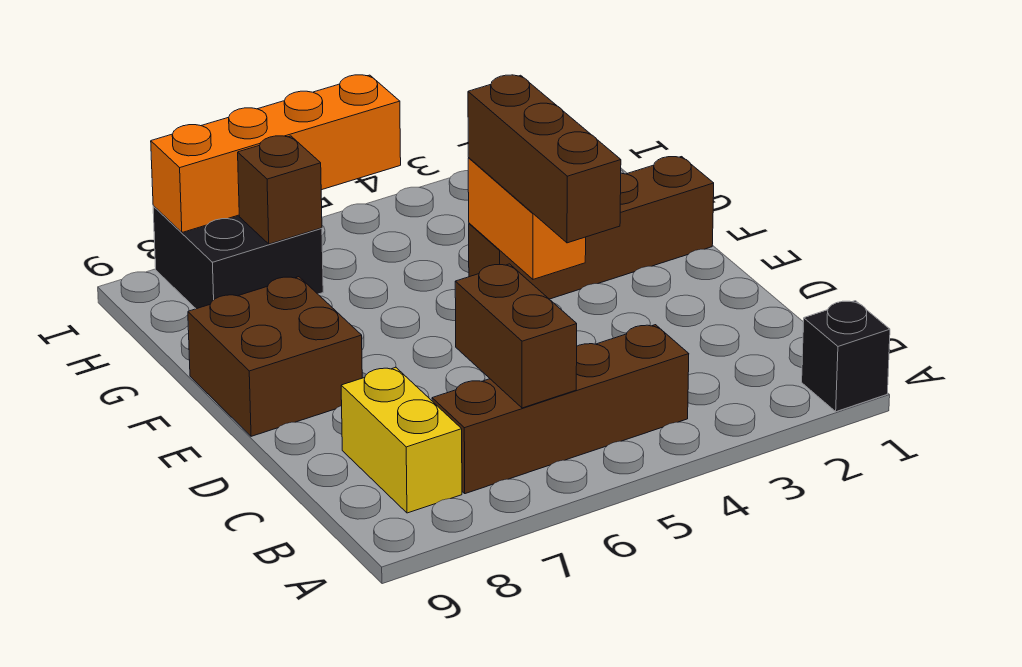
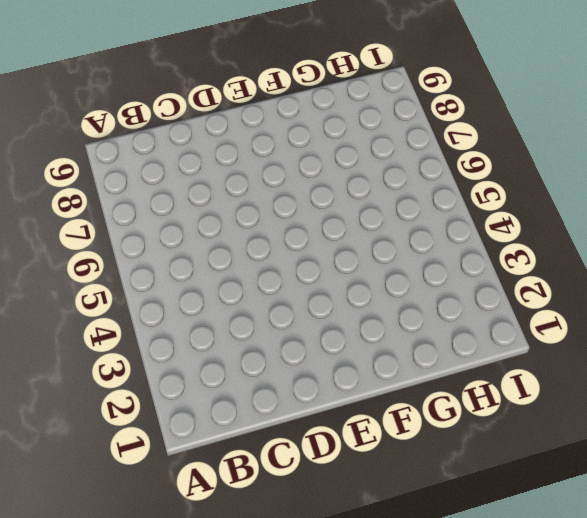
none -> black brick A1 level 1
none -> brown brick B4:B7 level 1

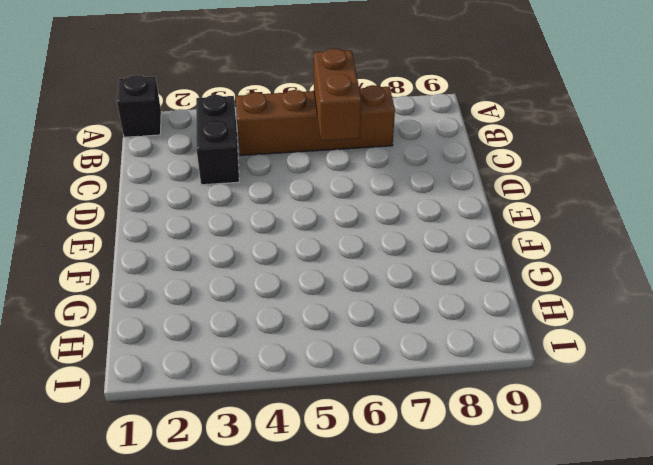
black brick B3:C3 level 1 -> none
none -> yellow brick B8:C8 level 1
none -> brown brick E8:F9 level 1

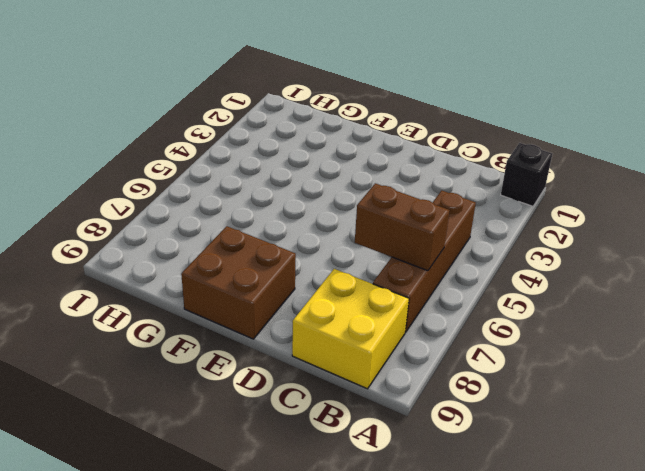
yellow brick B8:C9 level 1 -> yellow brick B8:C8 level 1
none -> brown brick F1:F4 level 1
none -> black brick H7:I8 level 1

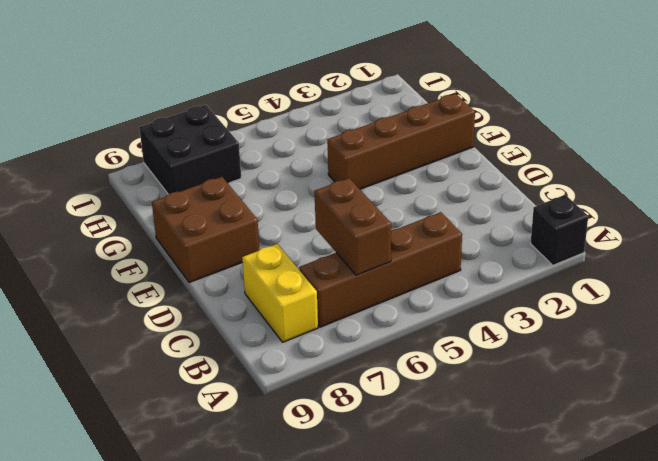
none -> orange brick E4:F4 level 2
none -> brown brick H7 level 2

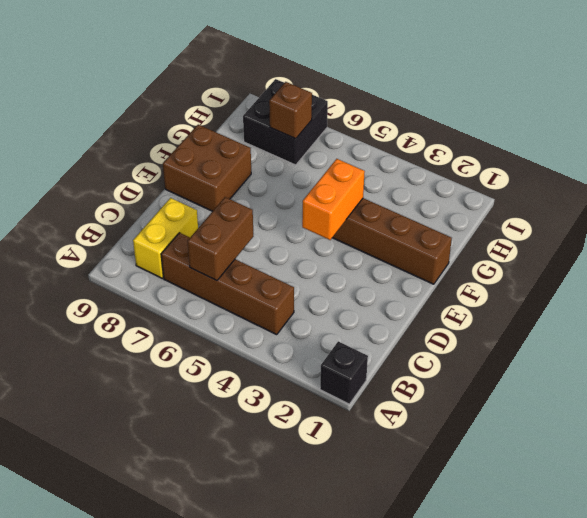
none -> orange brick I5:I8 level 2
none -> brown brick D4:F4 level 3

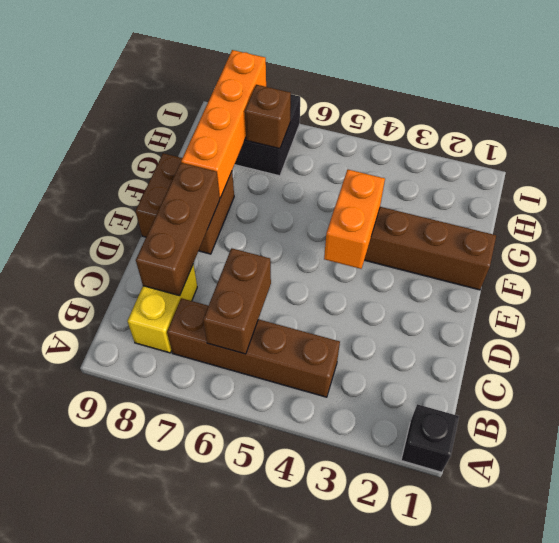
brown brick C8:E8 level 2 -> brown brick D4:F4 level 3
orange brick F8:I8 level 2 -> orange brick I5:I8 level 2

